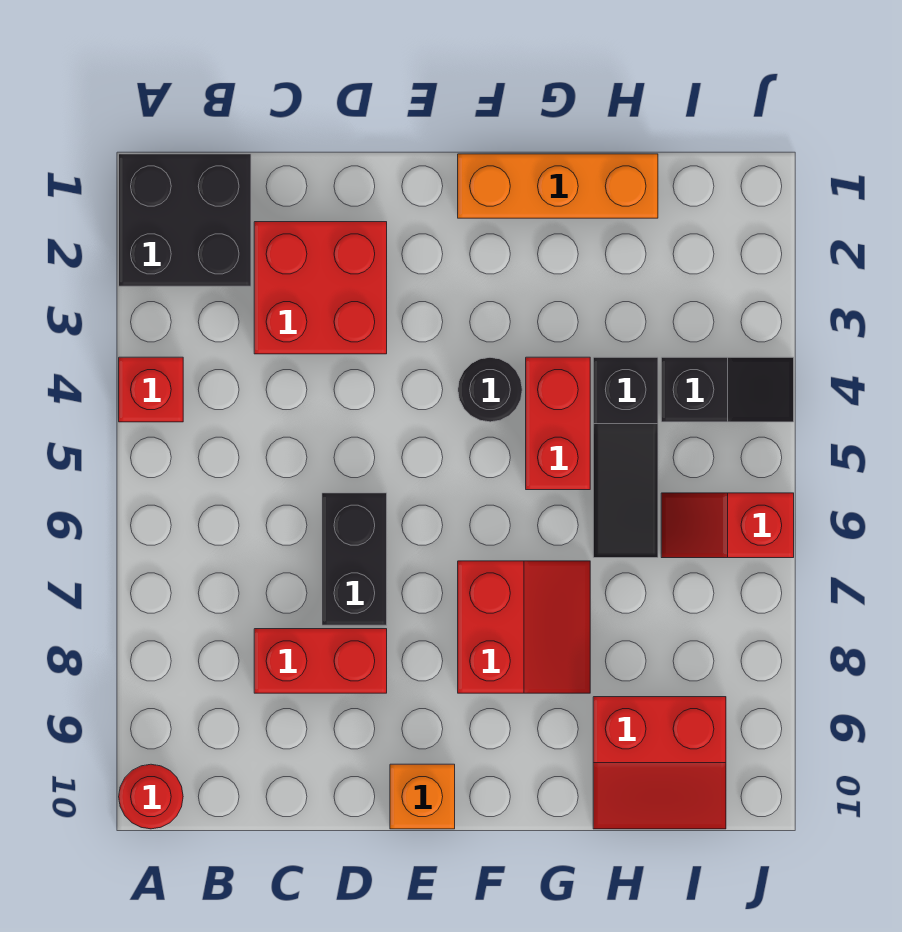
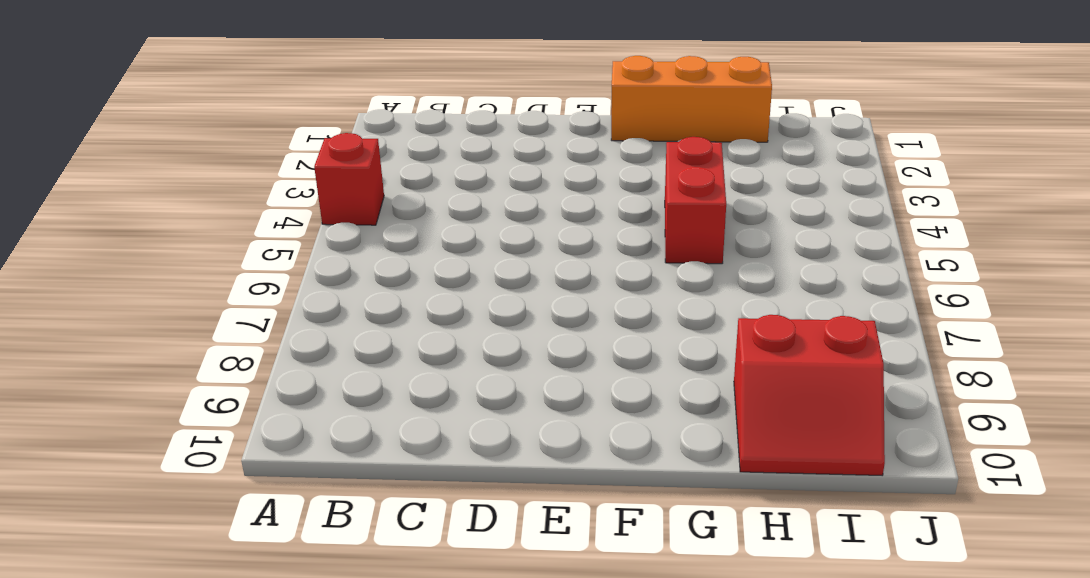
none -> black brick A1:B2 level 1
none -> red round brick A10 level 1
none -> red brick C2:D3 level 1

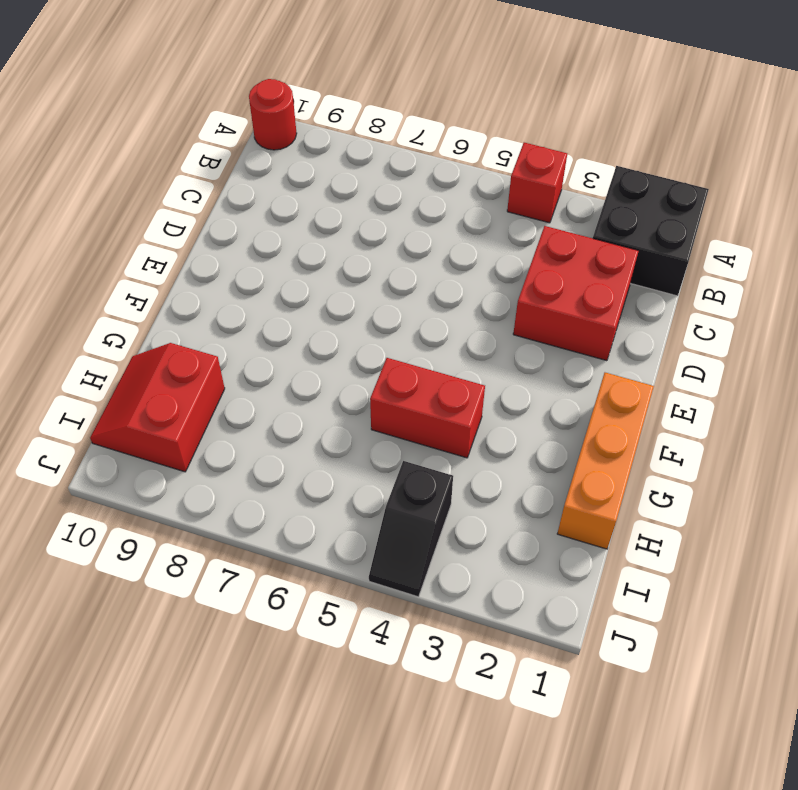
none -> red brick C8:D8 level 1
none -> black brick D6:D7 level 1
none -> orange brick E10 level 1

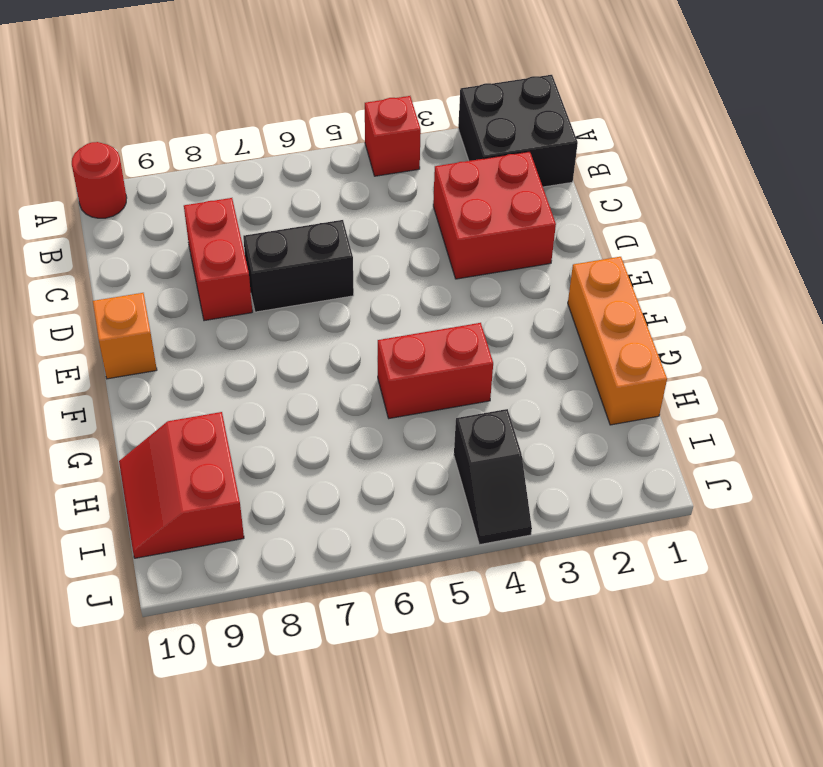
none -> black round brick F4 level 1
none -> red slope F7:G8 level 1 top F
none -> black slope H4:H6 level 1 top 4

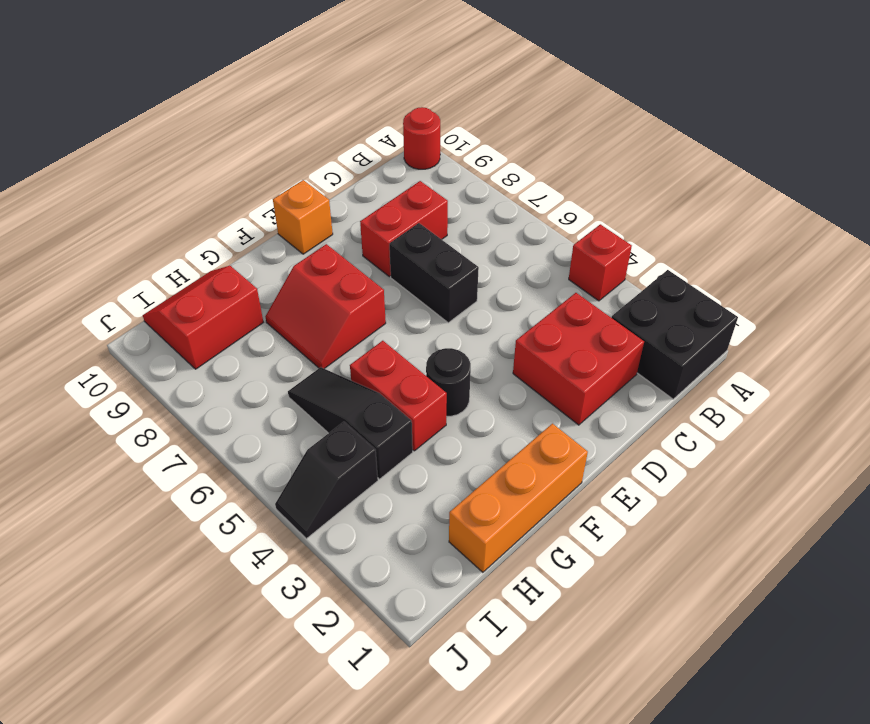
none -> red slope I6:J6 level 1 top J

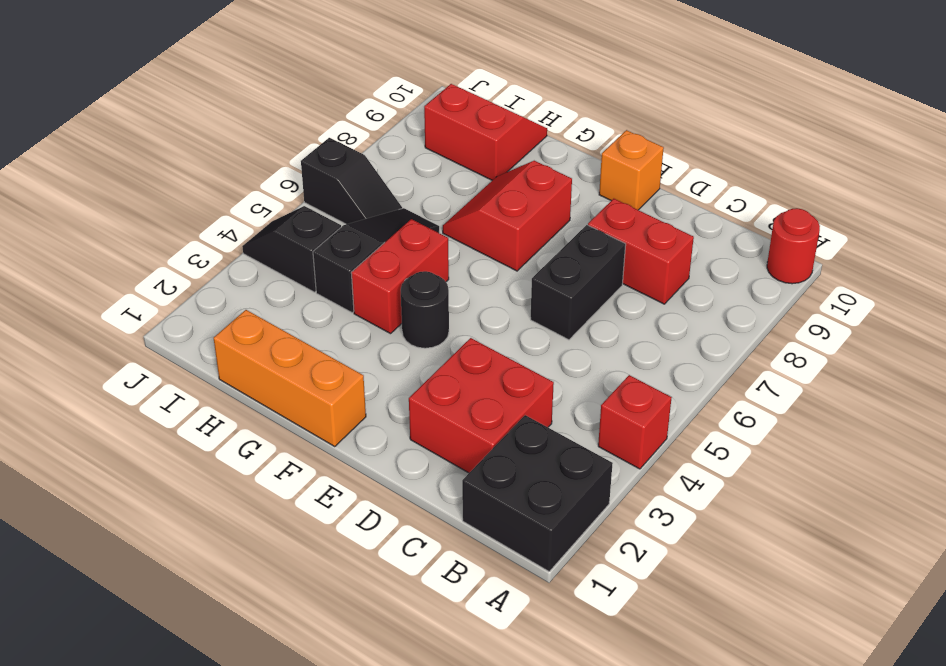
black slope I6:J6 level 1 top J -> red slope I6:J6 level 1 top J

